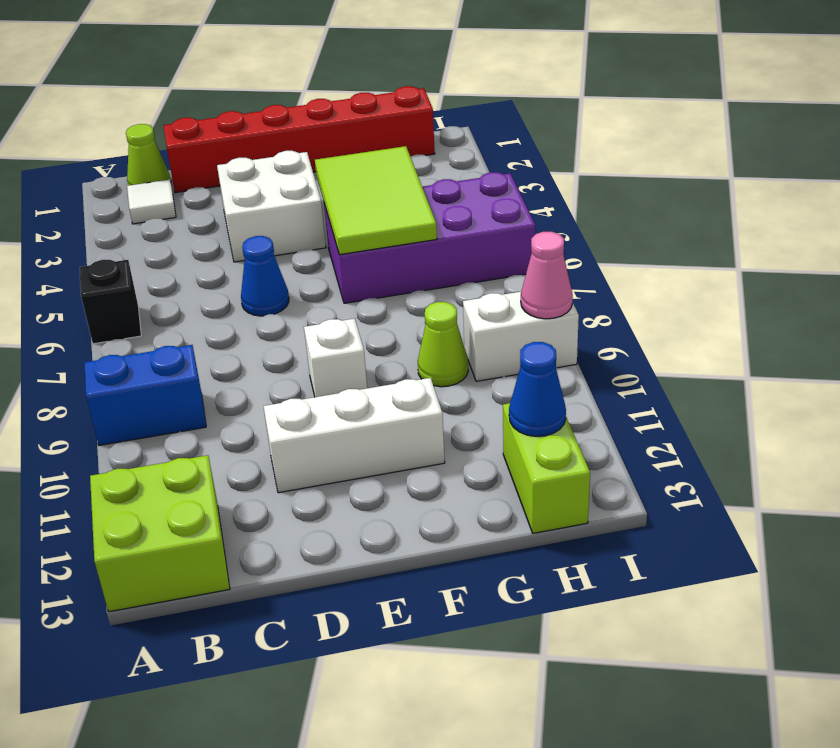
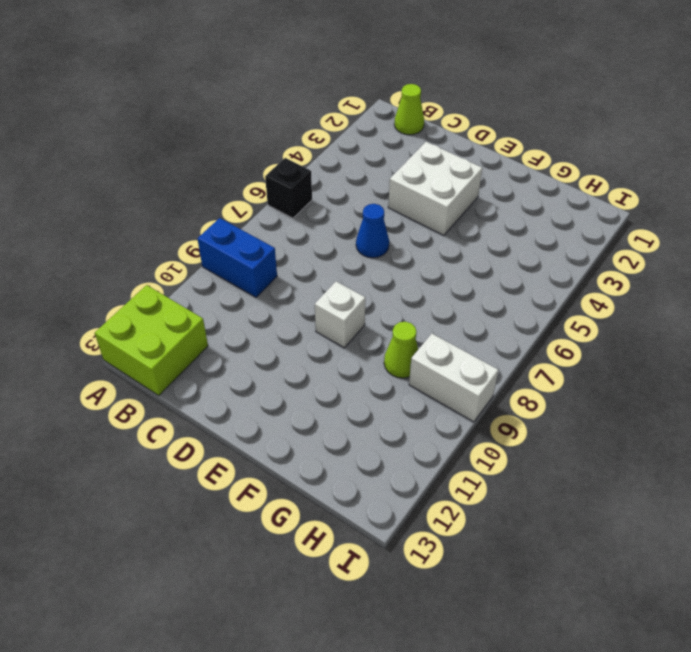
none -> white tile B2 level 1
none -> red brick C1:H1 level 1
none -> white brick D11:F11 level 1

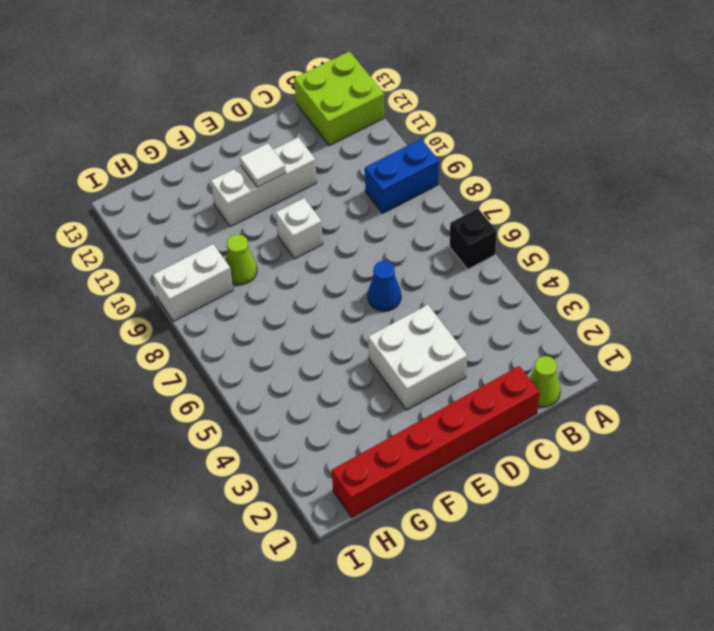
white tile E11 level 2 -> white tile B2 level 1
none -> purple brick F5:I6 level 1
none -> lime brick H12:H13 level 1
none -> lime tile F4:G6 level 2

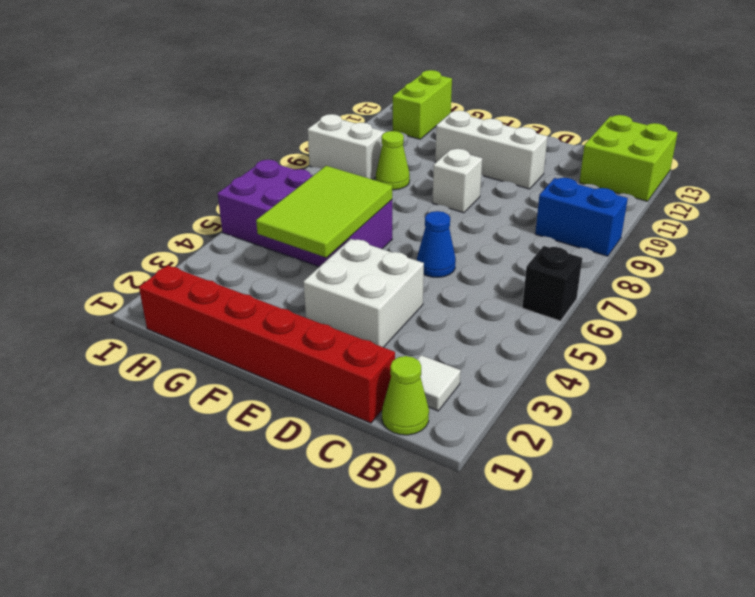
none -> blue cone H12 level 2
none -> pink cone I9 level 2

